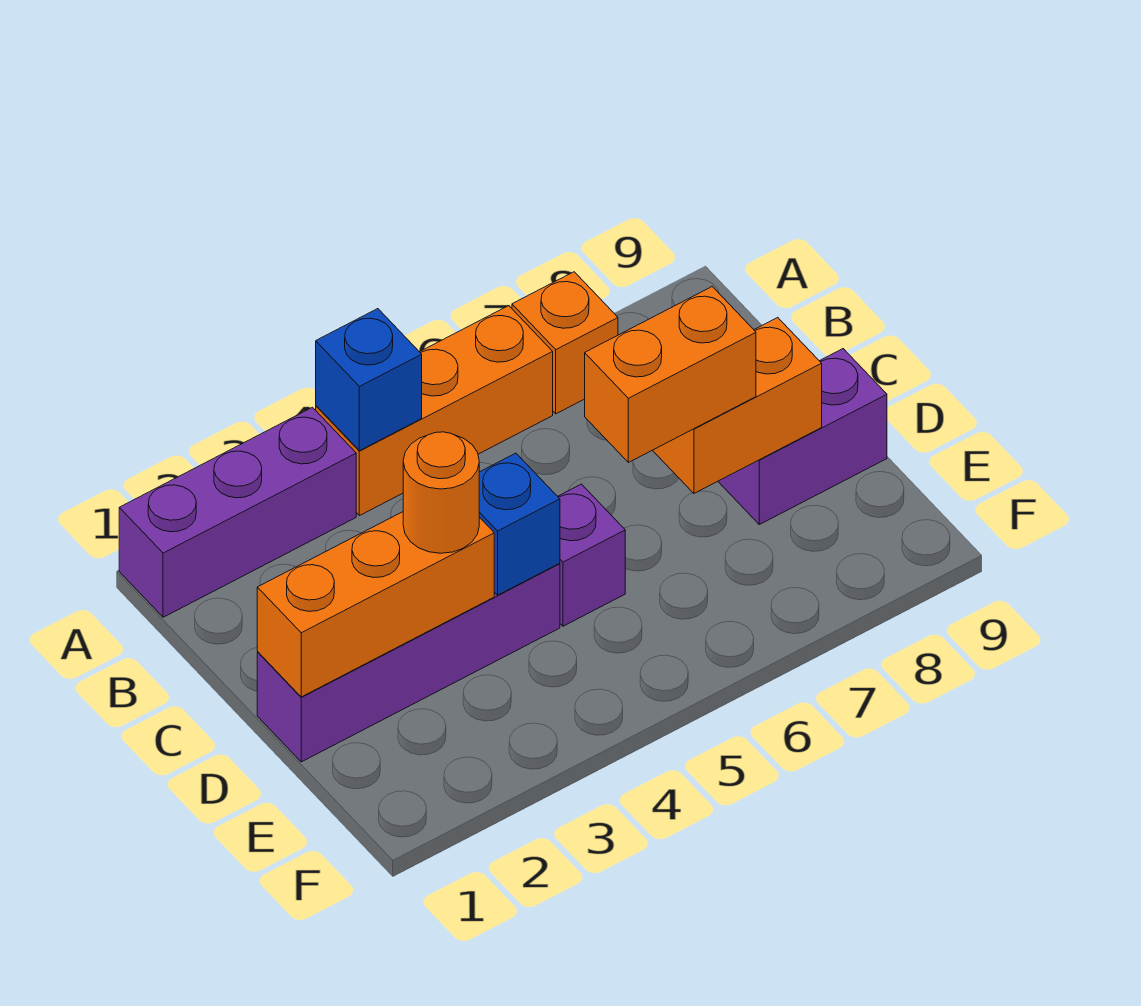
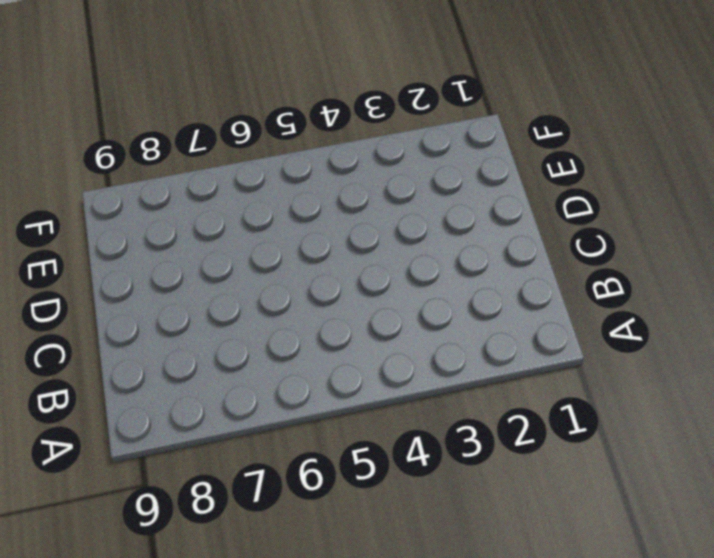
none -> purple brick A1:A3 level 1
none -> orange brick A4:A6 level 1
none -> orange brick A7 level 1

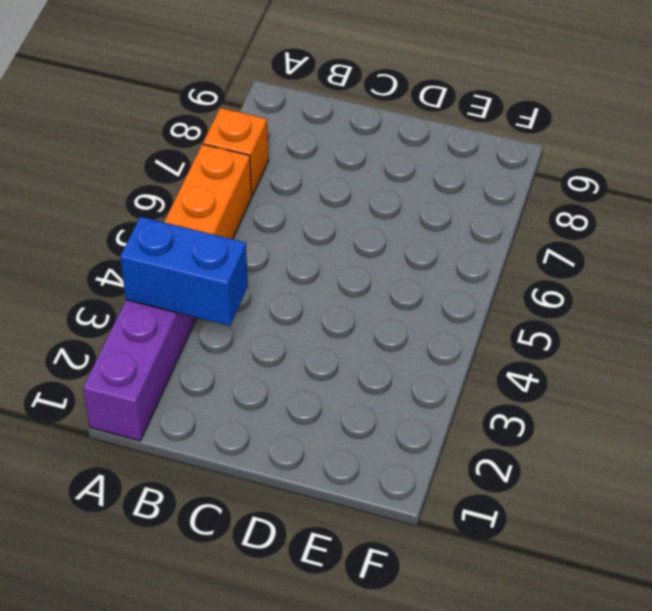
blue brick A3:B3 level 2 -> none
none -> purple brick D1:D4 level 1
none -> purple brick D5 level 1
none -> purple brick D8:D9 level 1

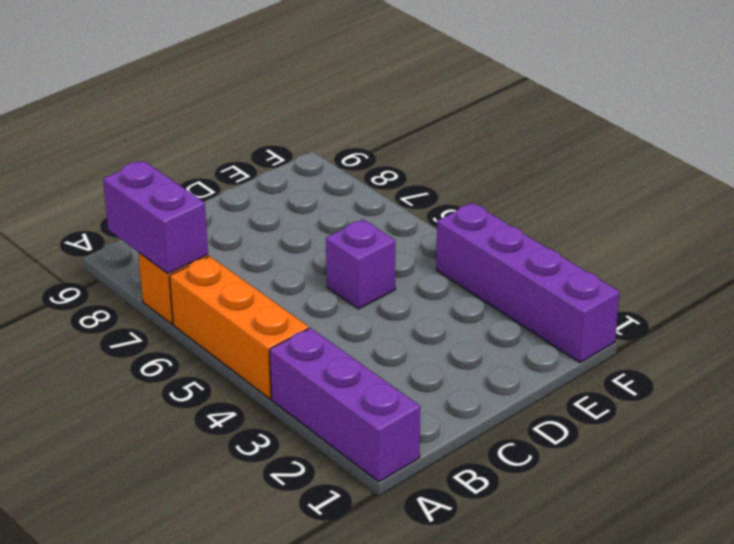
purple brick A7:A8 level 2 -> purple brick D8:D9 level 1
purple brick F1:F4 level 1 -> purple brick D1:D4 level 1
none -> blue brick A4 level 2
none -> orange brick D1:D3 level 2
none -> blue brick D4 level 2

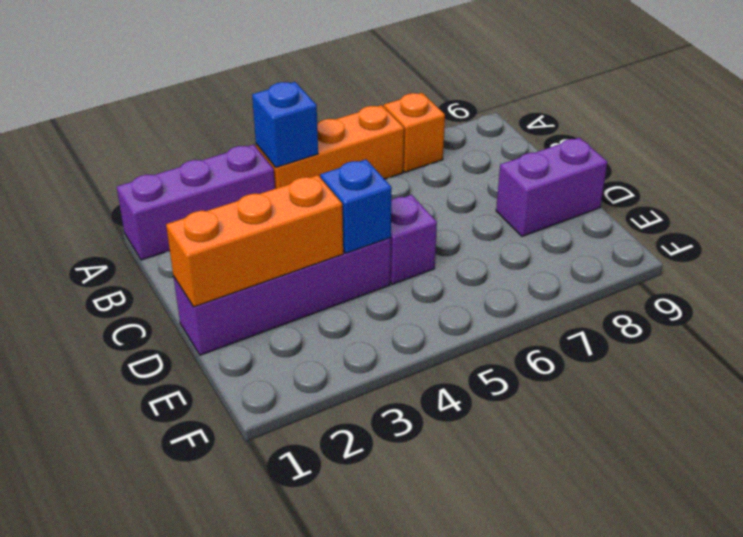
none -> orange brick D7:D8 level 2
none -> orange round brick D3 level 3
none -> orange brick D6:D7 level 3

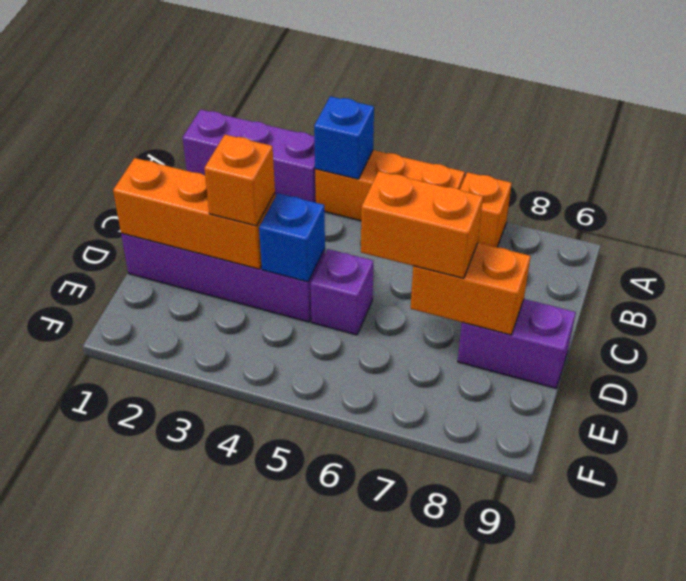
orange brick D3 level 3 -> orange round brick D3 level 3

